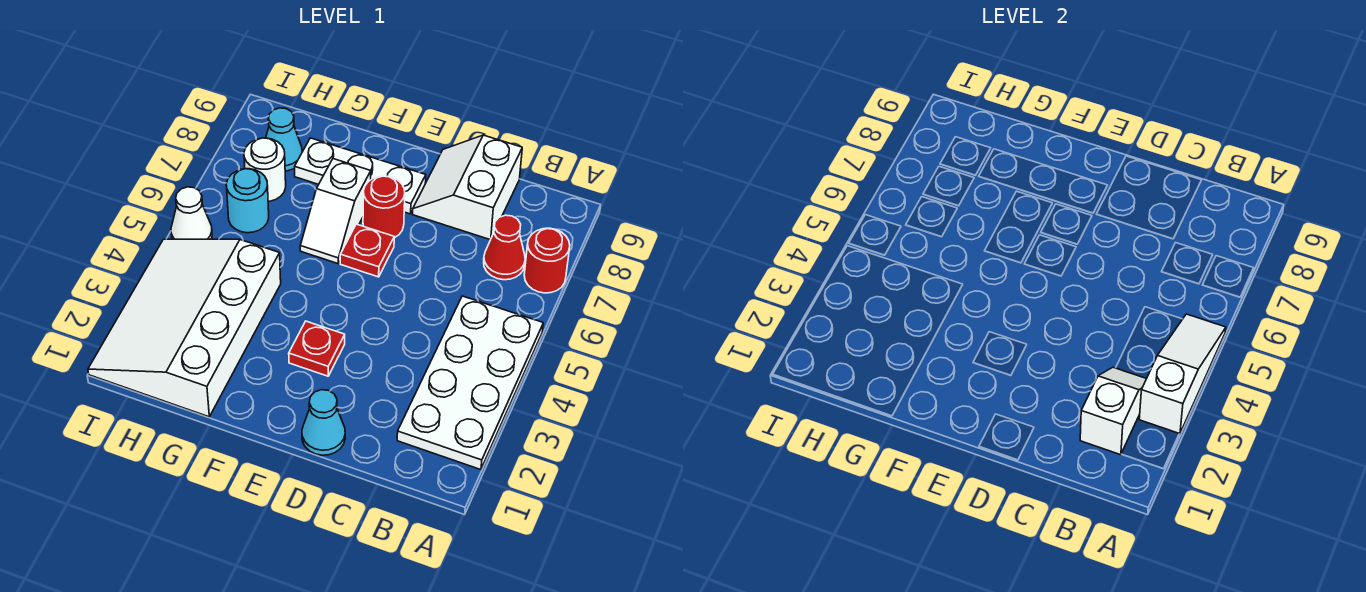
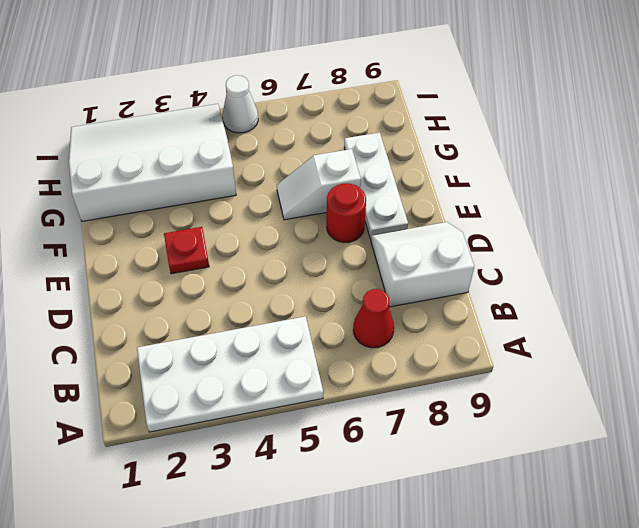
none -> red round brick A7 level 1
none -> cyan cone D1 level 1
none -> red plate E6 level 1

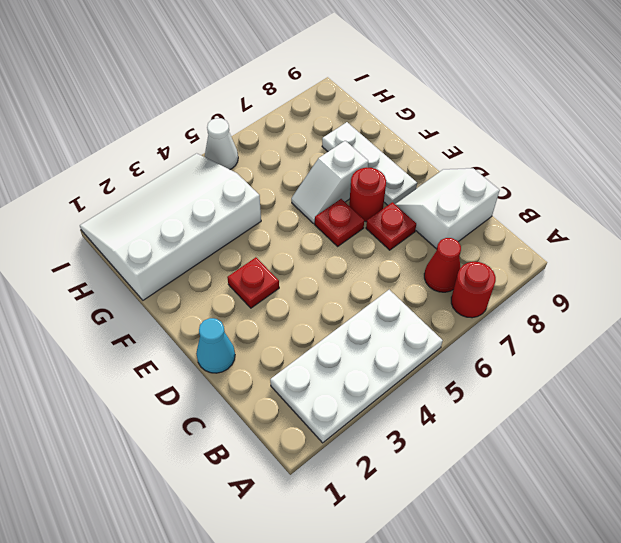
red plate D7 level 1 -> none
none -> cyan round brick H6 level 1
none -> white round brick H7 level 1
none -> cyan cone H8 level 1

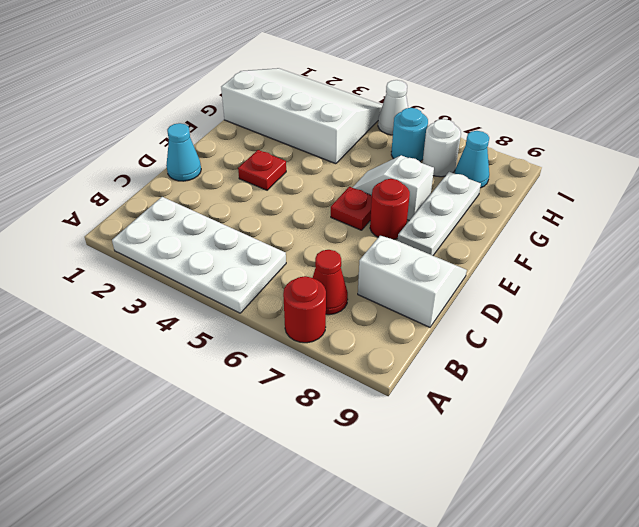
none -> white slope A3:A5 level 2 top 3
none -> white slope B2:B3 level 2 top 2

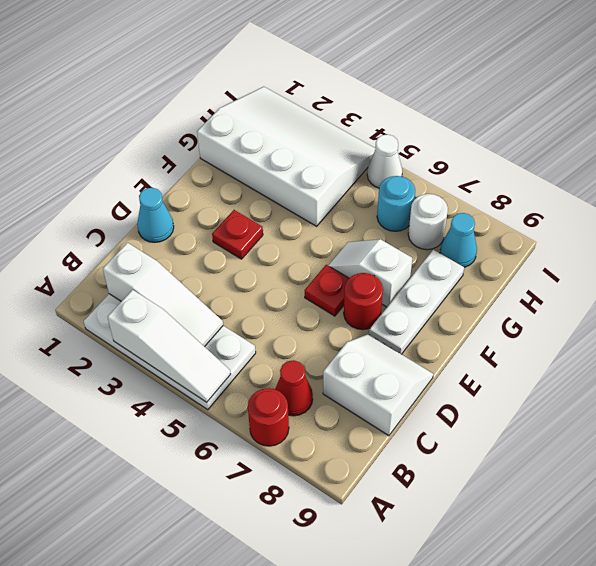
white slope B2:B4 level 2 top 2 -> white slope B2:B3 level 2 top 2

